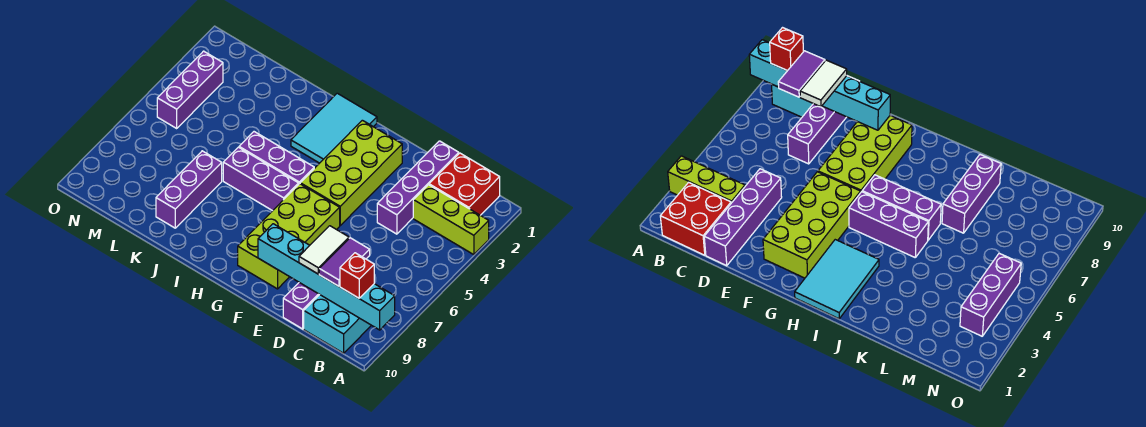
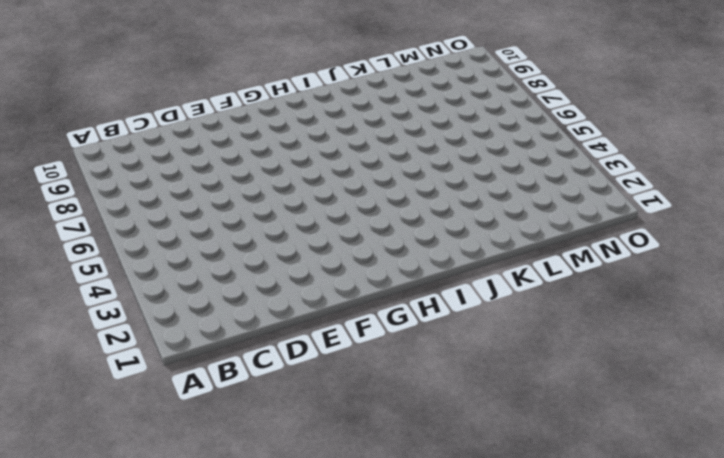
none -> lime brick A3:C3 level 1
none -> red brick B1:C2 level 1
none -> cyan brick B9:C10 level 1

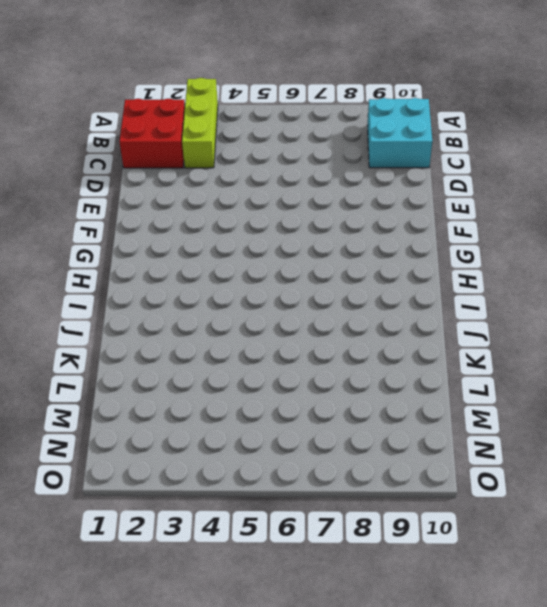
none -> purple brick D1:D4 level 1
none -> purple brick D7:D10 level 1
none -> lime brick F2:G5 level 1

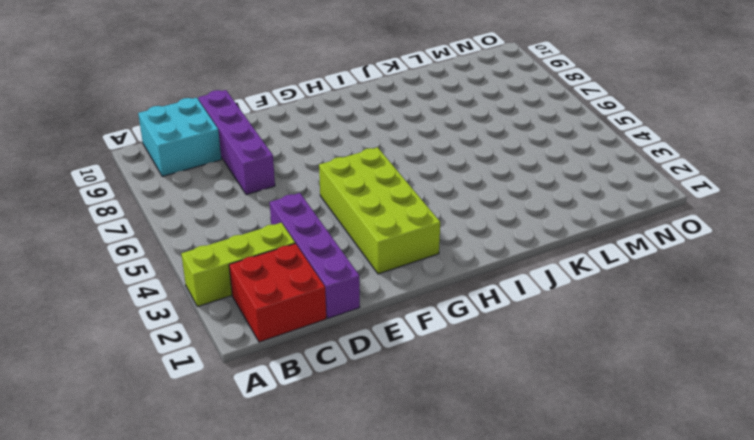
none -> lime brick F6:G9 level 1
none -> cyan tile H1:I3 level 1
none -> purple brick H5:J5 level 1

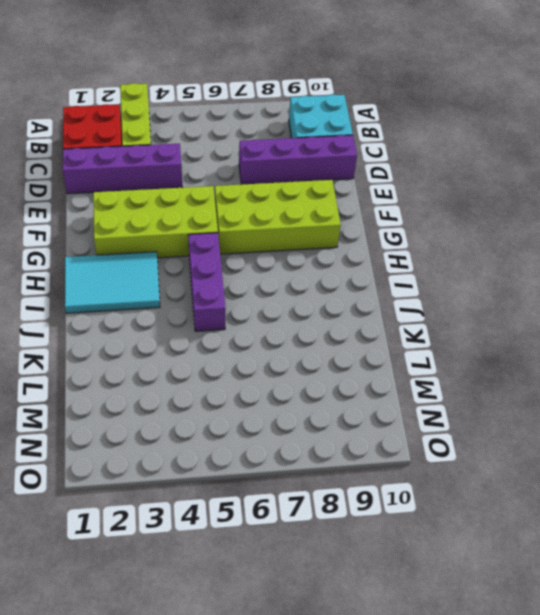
none -> purple brick H6:J6 level 1
none -> purple brick K7:K9 level 1
none -> purple brick N3:N5 level 1

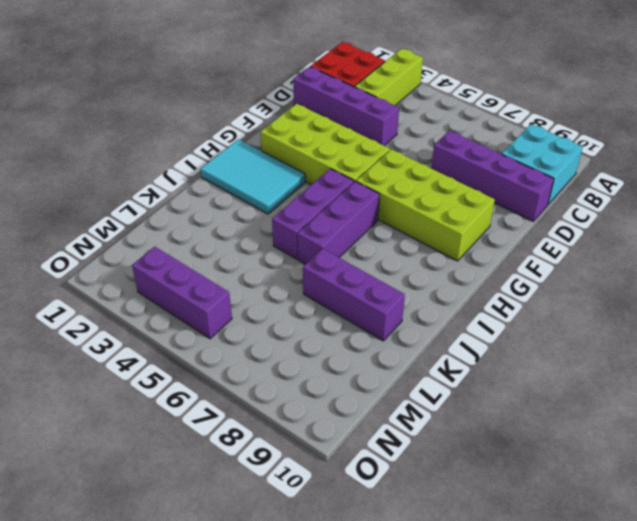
none -> cyan brick A9:F9 level 2
none -> red brick B9 level 3
none -> purple tile C8:C9 level 3

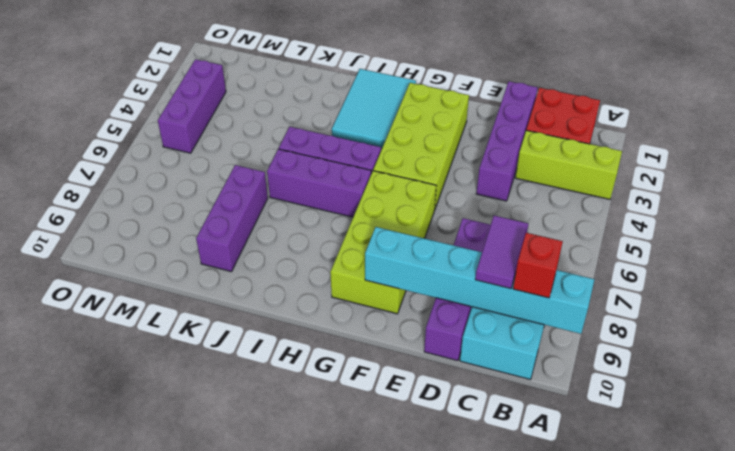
none -> white tile D8:D9 level 3

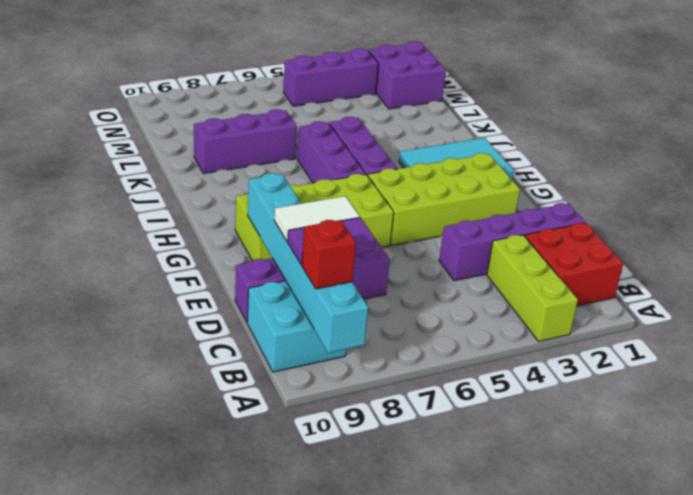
purple brick M1:N2 level 1 -> none

